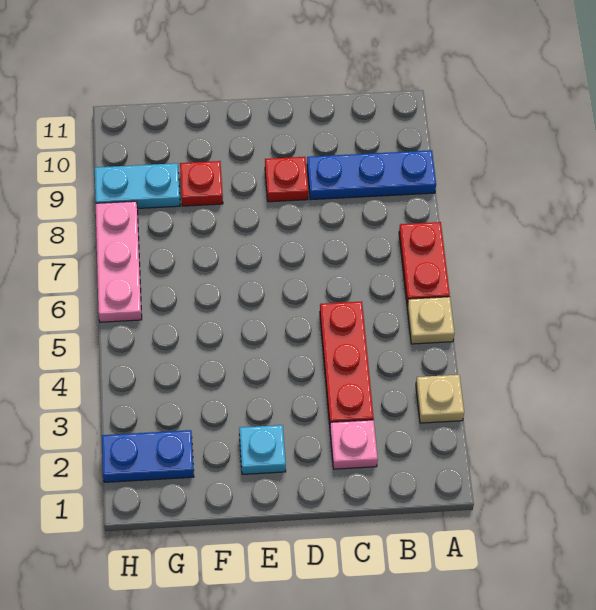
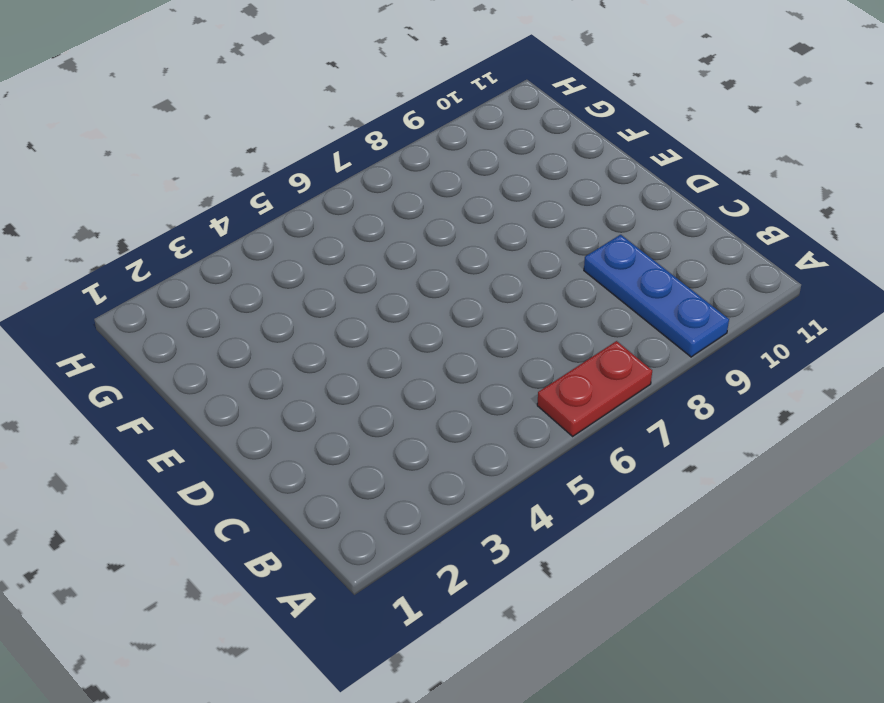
none -> tan plate A3 level 1
none -> tan plate A5 level 1
none -> pink plate C2 level 1

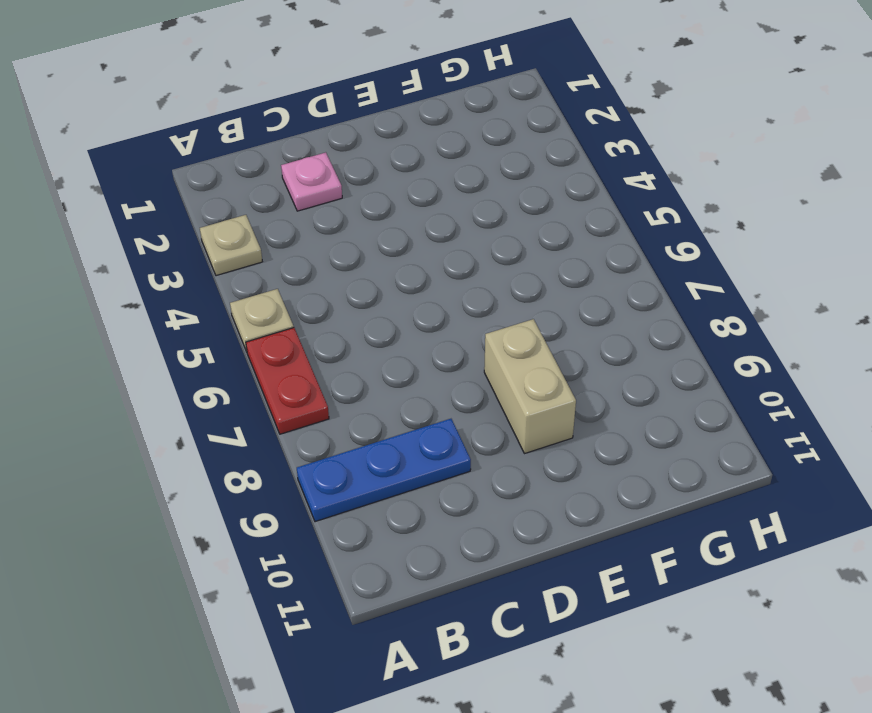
tan brick E8:E9 level 1 -> none
none -> red plate C3:C5 level 1
none -> red plate D9 level 1
none -> cyan plate E2 level 1

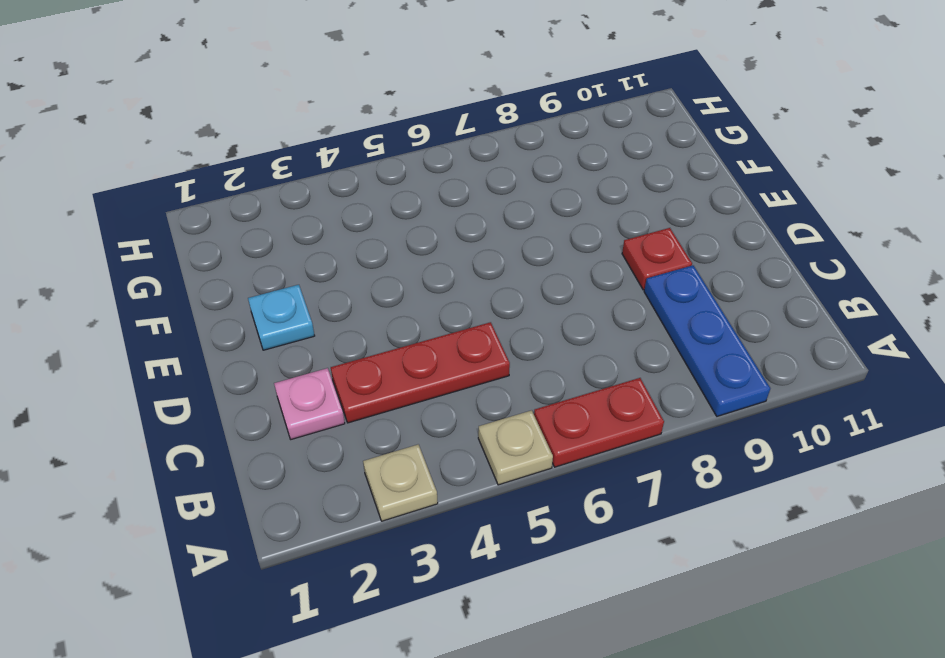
none -> red plate F9 level 1
none -> blue plate G2:H2 level 1
none -> cyan plate G9:H9 level 1

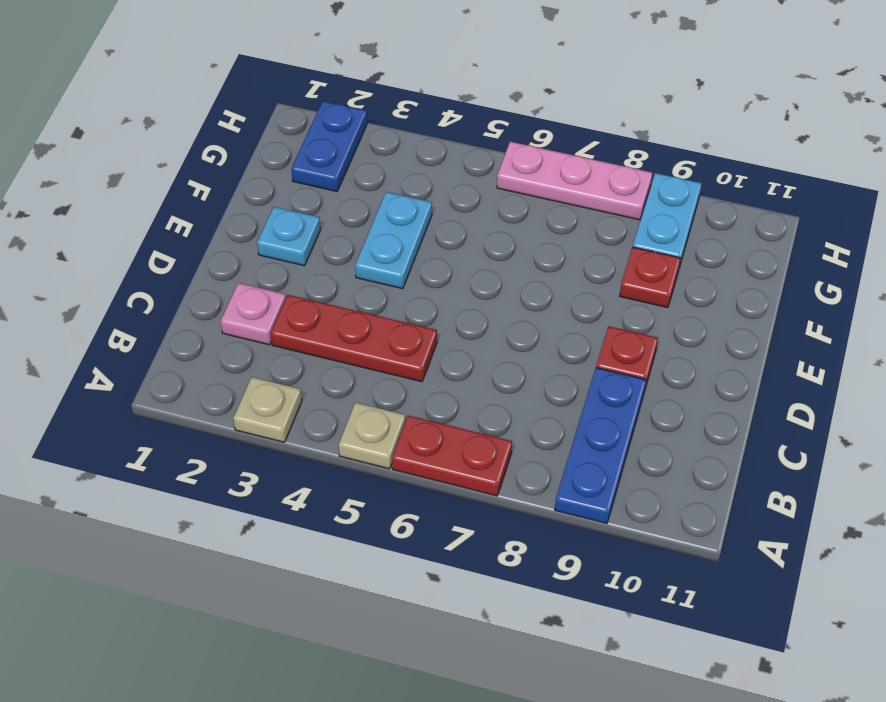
cyan plate E4:F4 level 1 -> none

